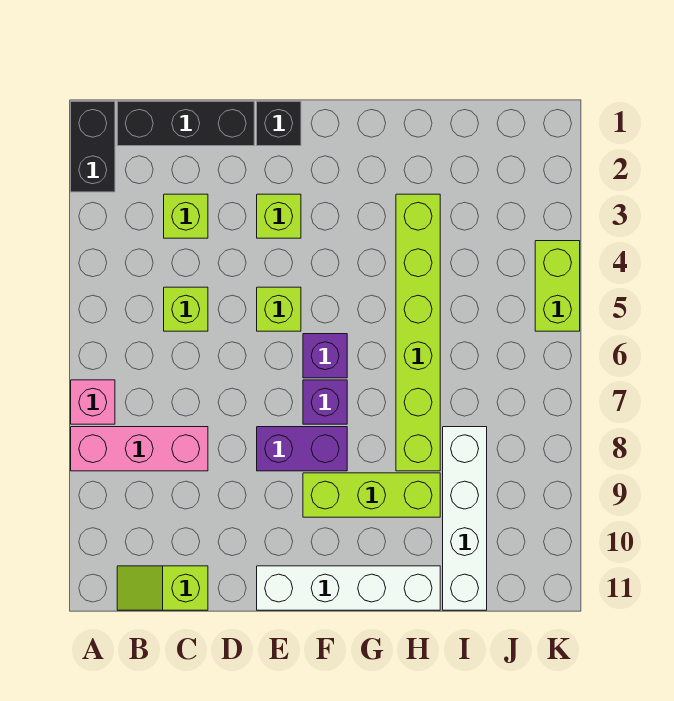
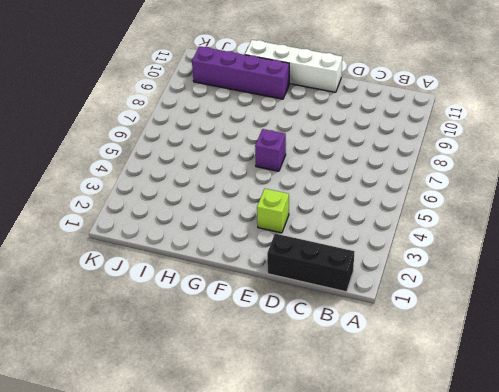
purple brick G10:J10 level 1 -> white brick I8:I11 level 1
none -> black brick A1:A2 level 1
none -> pink brick A7 level 1
none -> pink brick A8:C8 level 1

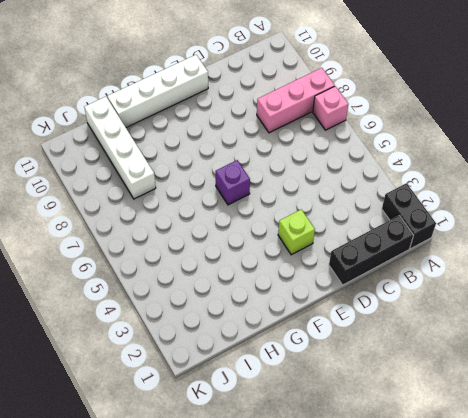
none -> lime slope B11:C11 level 1 top C
none -> lime brick C3 level 1
none -> lime brick C5 level 1

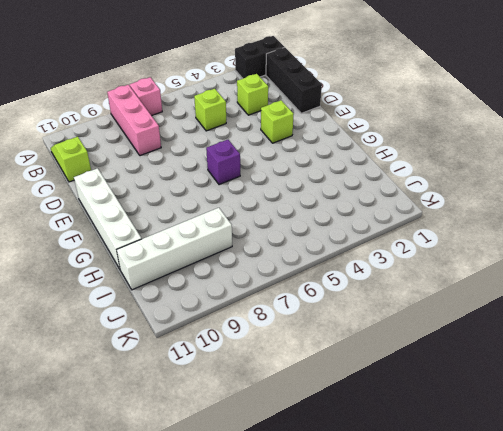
none -> black brick E1 level 1
none -> lime brick E5 level 1
none -> purple brick E8:F8 level 1

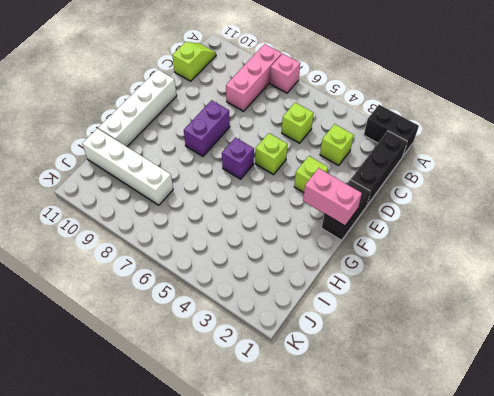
black brick E1:F1 level 1 -> black brick E1 level 1
pink brick F1:F2 level 2 -> none
none -> purple brick F7 level 1
none -> lime brick F9:H9 level 1
none -> lime brick H3:H8 level 1

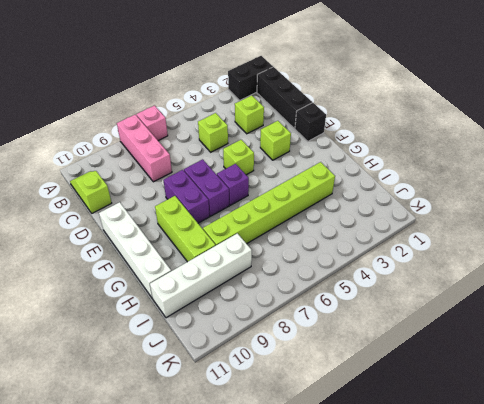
purple brick E7:F7 level 1 -> purple brick F7 level 1
none -> lime brick K4:K5 level 1

